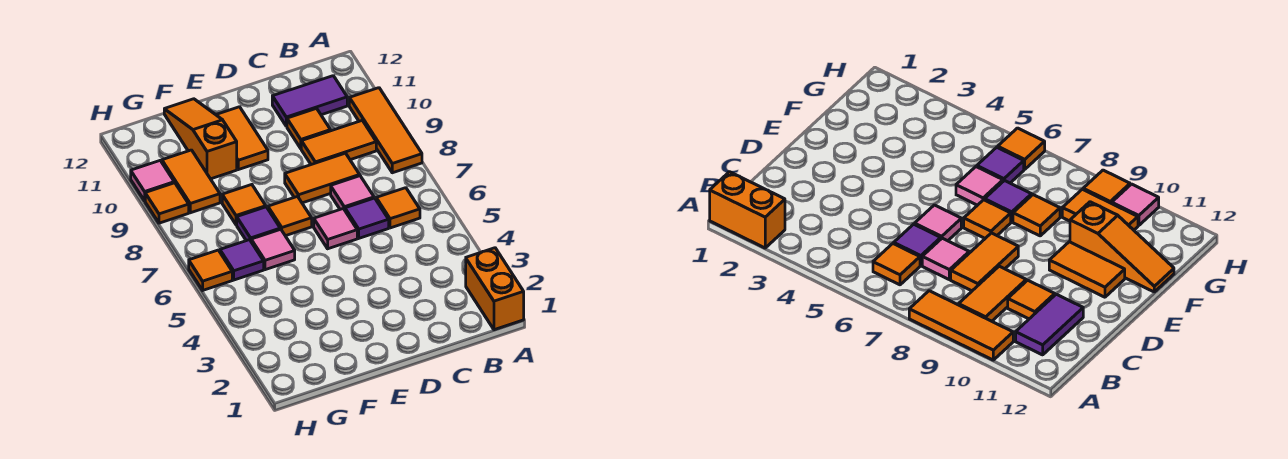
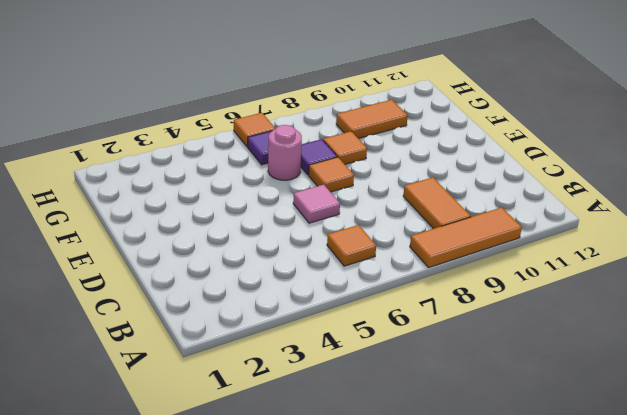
pink round brick F6 level 1 -> pink tile F6 level 1
none -> orange brick A1:A2 level 1
none -> purple tile B11:C11 level 1
none -> purple tile C6 level 1

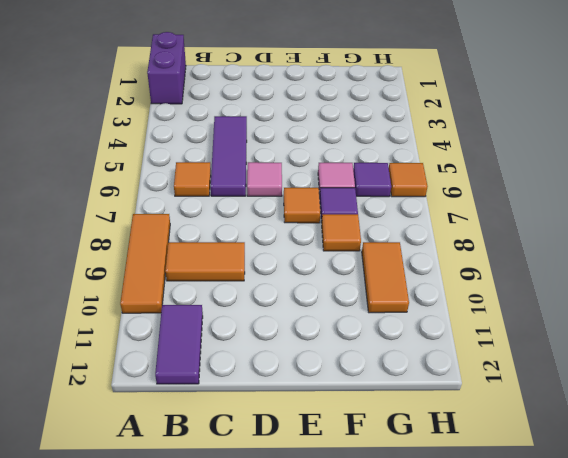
purple brick A1:A2 level 1 -> orange brick A1:A2 level 1
purple tile B11:B12 level 1 -> purple tile B11:C11 level 1
purple tile C4:C6 level 1 -> purple tile C6 level 1
none -> pink tile C7 level 1
none -> orange tile C8:D8 level 1
none -> orange tile C10 level 1

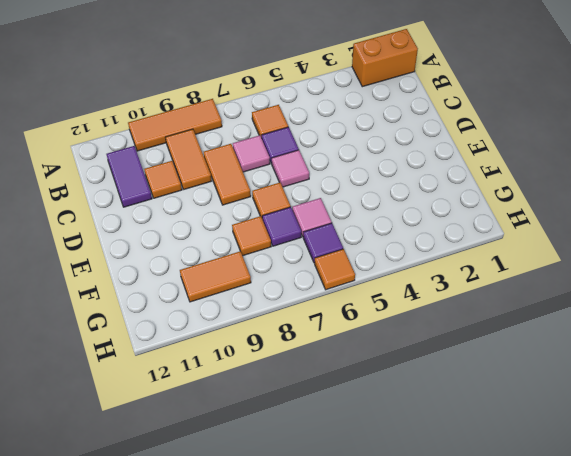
none -> orange tile E10:E11 level 1
none -> orange slope F10:F12 level 1 top 10
none -> orange tile H9 level 1

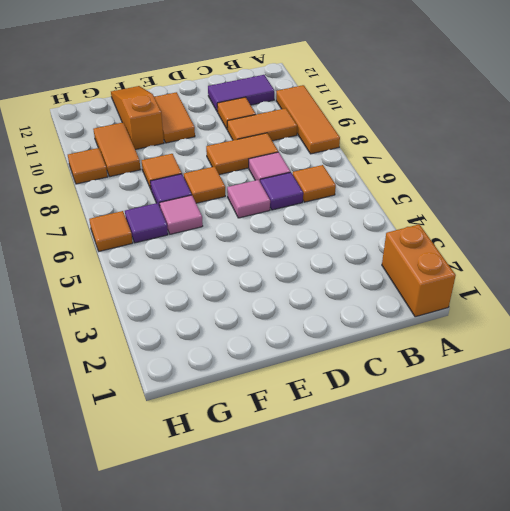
none -> pink tile H10 level 1

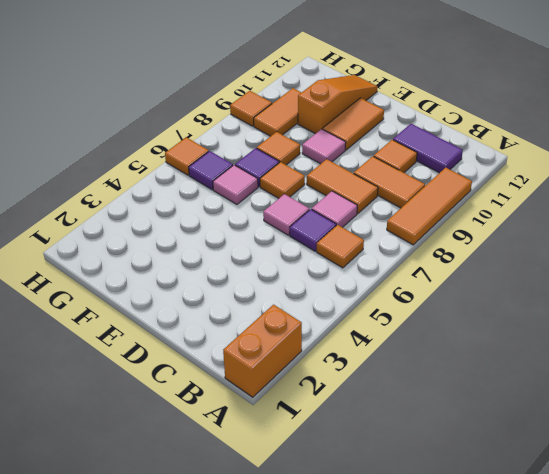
pink tile E9 level 1 -> pink tile H10 level 1

